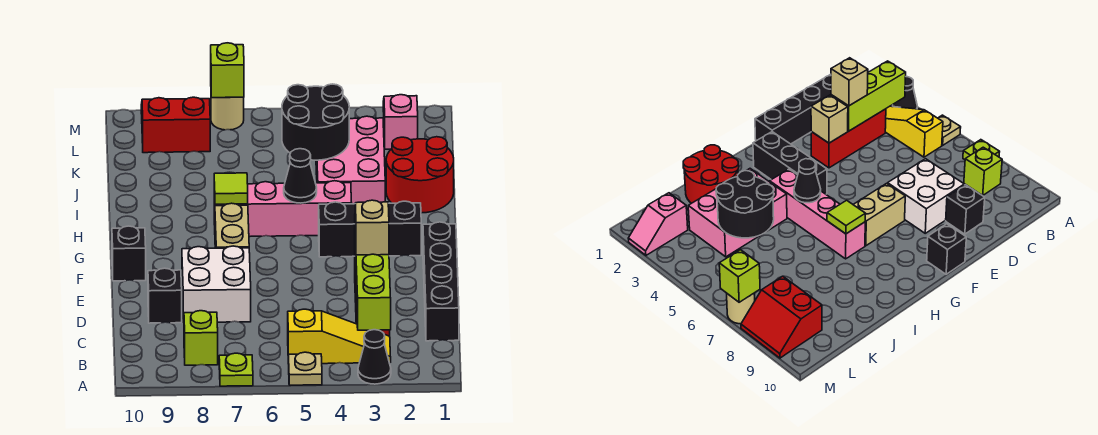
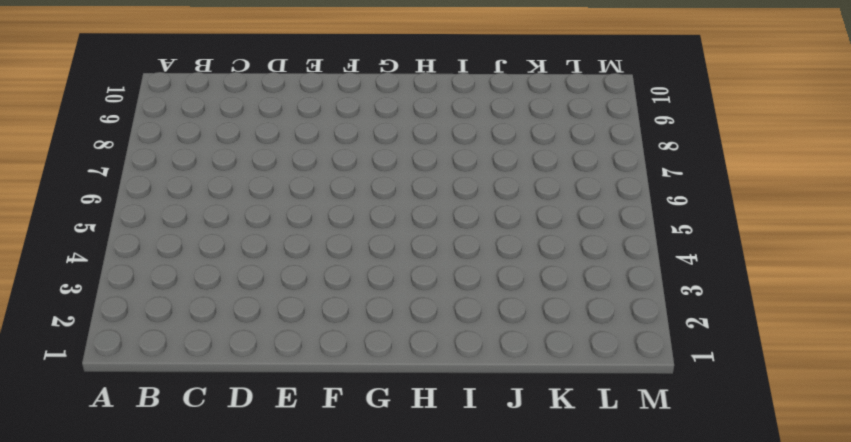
none -> black cone A3 level 1
none -> tan plate A5 level 1
none -> lime plate A7 level 1

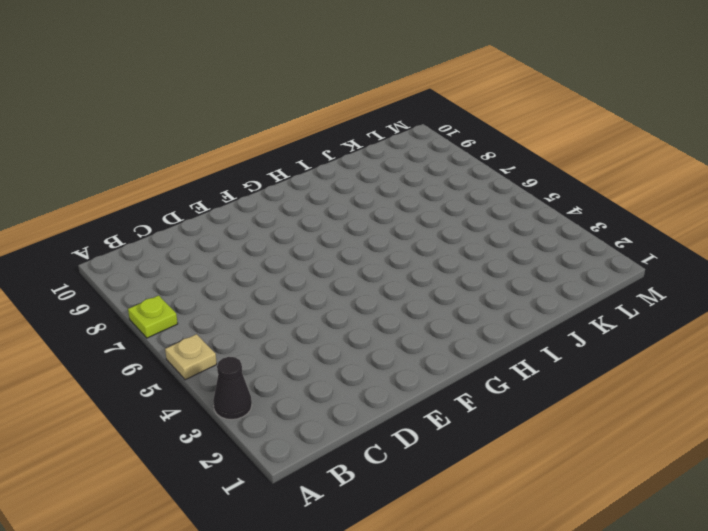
none -> yellow slope B3:B5 level 1 top 5
none -> lime brick B8 level 1
none -> black brick C1:F1 level 1

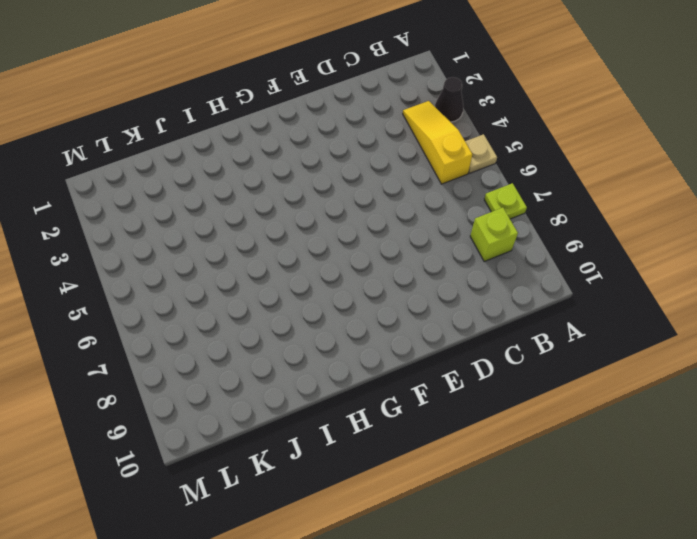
none -> black brick C1:F1 level 1
none -> red brick C3:E3 level 1
none -> white brick D7:E8 level 1

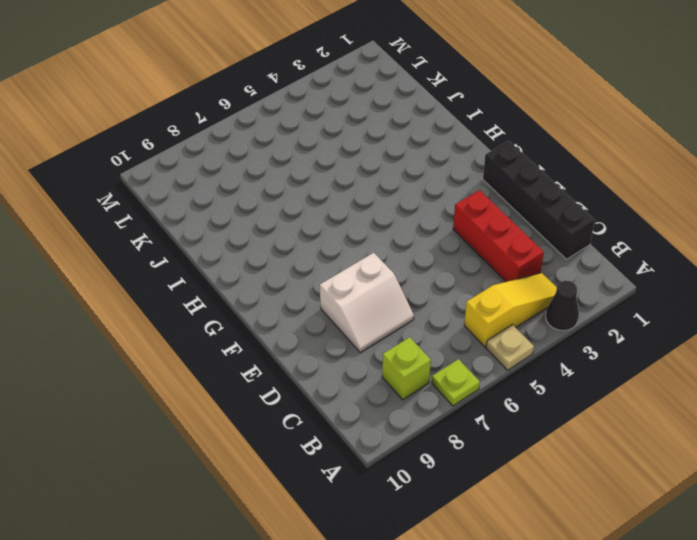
white slope D7:E8 level 1 top E -> white brick D7:E8 level 1
none -> black brick D9 level 1
none -> tan brick F7:G7 level 1
none -> black brick F10 level 1

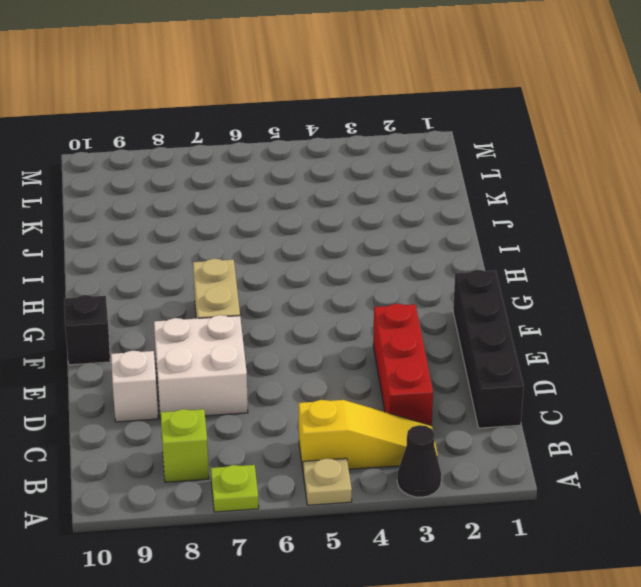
white brick D9 level 1 -> black brick D9 level 1
none -> black brick G2:G4 level 1
none -> pink brick H4:H7 level 1
none -> red round brick I1:J2 level 1

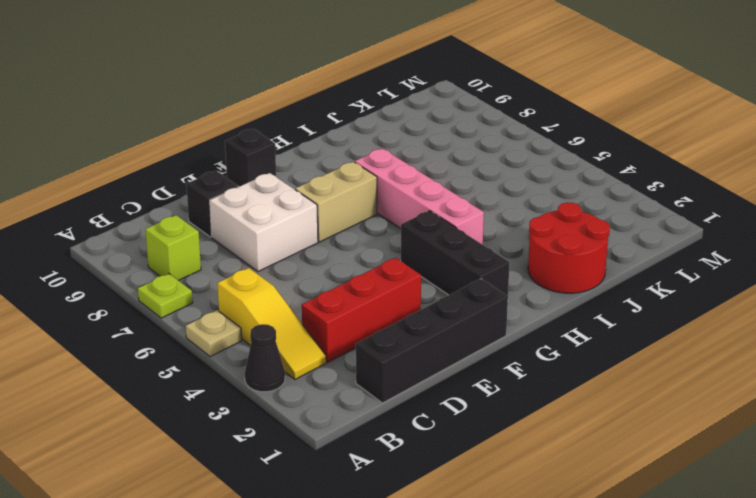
none -> pink brick I3:K4 level 1
none -> pink slope L2:M2 level 1 top L
none -> red slope L8:M9 level 1 top L

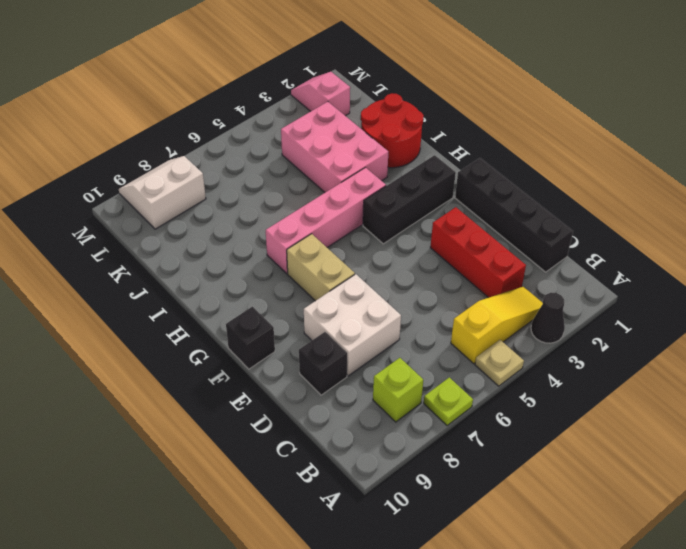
white slope L8:M9 level 1 top L -> red slope L8:M9 level 1 top L
none -> tan round brick M7 level 1
none -> lime brick B3:D3 level 2
none -> tan brick E3 level 2

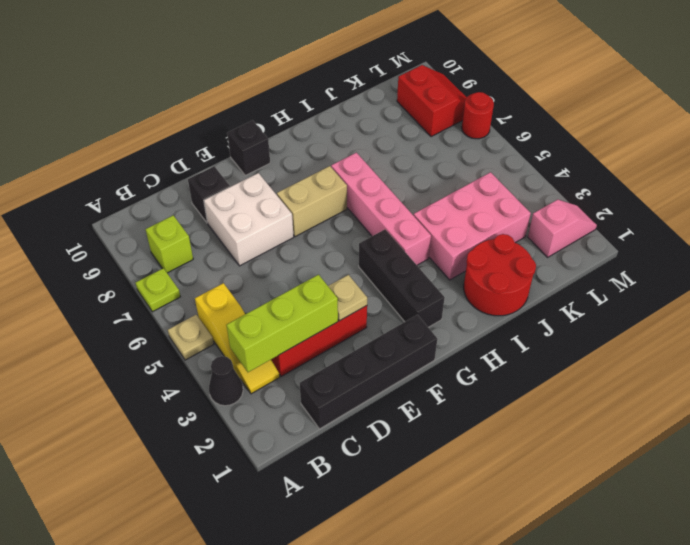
tan plate E3 level 2 -> tan brick E3 level 2
red round brick M7 level 1 -> tan round brick M7 level 1
none -> black cone H5 level 2
none -> lime tile H7 level 2
none -> black round brick J4:K5 level 2

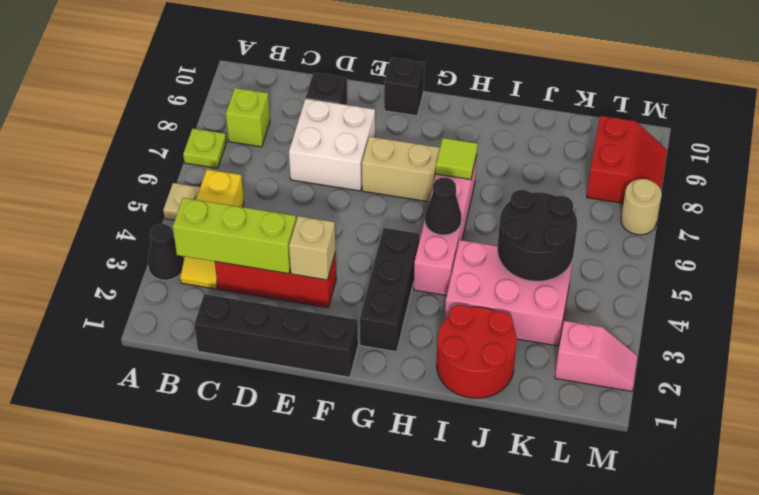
none -> lime brick M7 level 2
none -> tan brick D3 level 3

